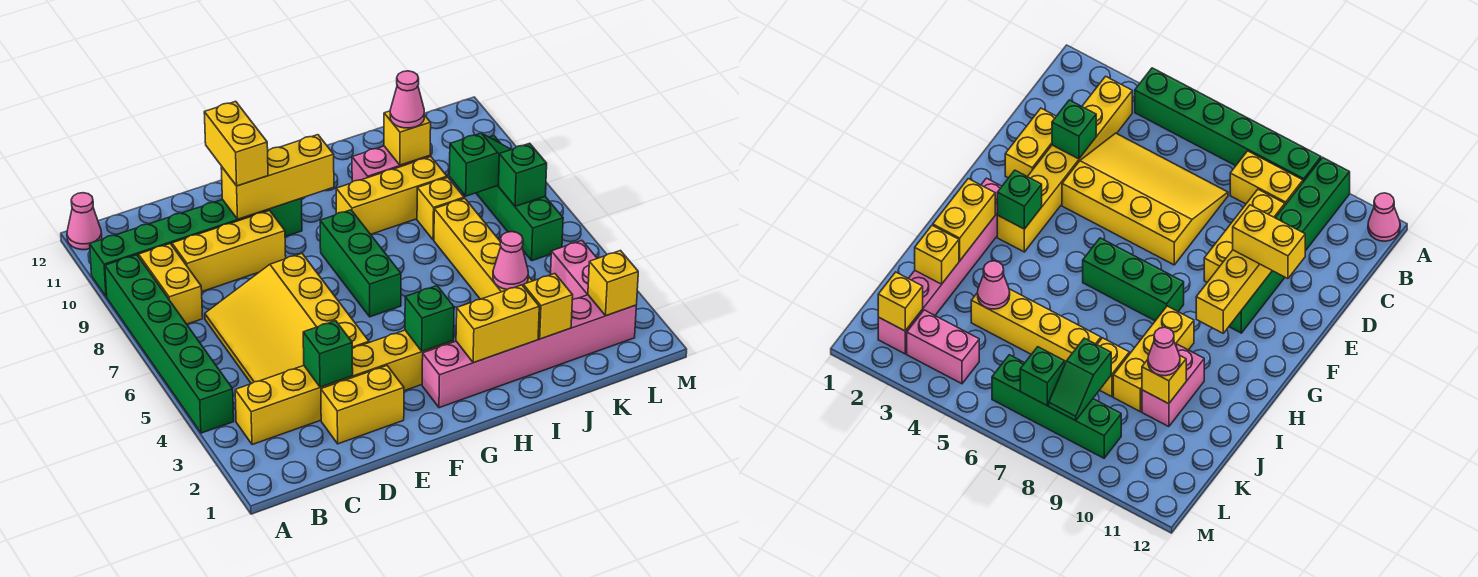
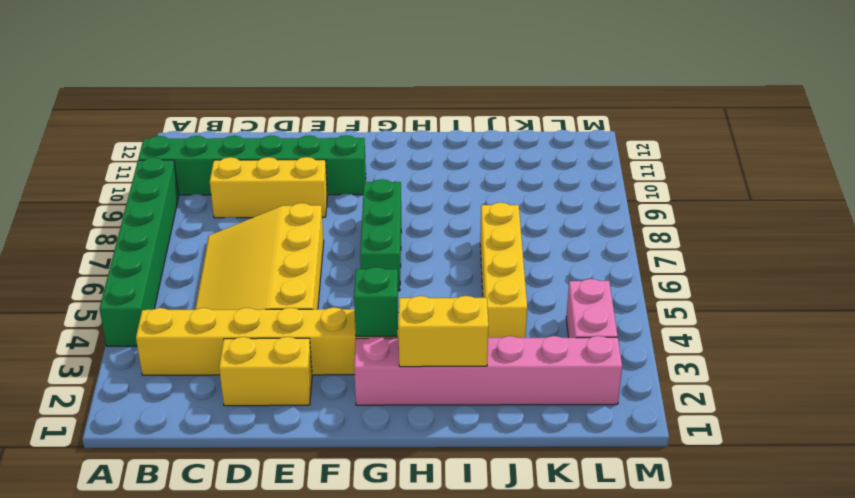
none -> pink cone A12 level 1
none -> yellow brick B8:B9 level 1
none -> yellow brick H9:J9 level 1

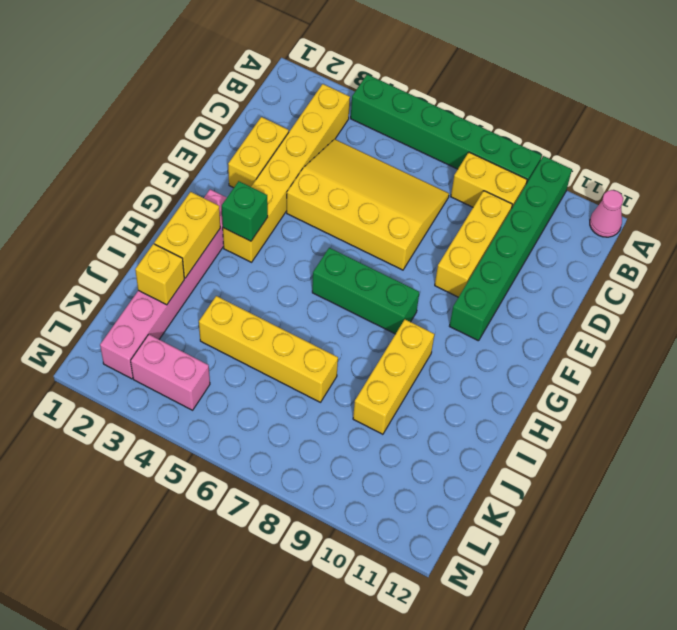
none -> pink brick I10:J10 level 1
none -> yellow brick J8 level 1
none -> green brick L6:L9 level 1

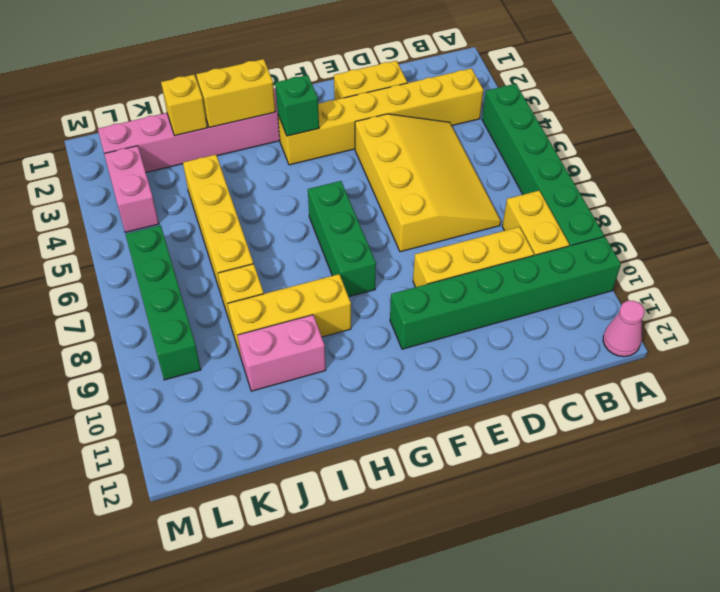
none -> green brick D3 level 2
none -> yellow brick E10:G10 level 2
none -> pink cone J4 level 2

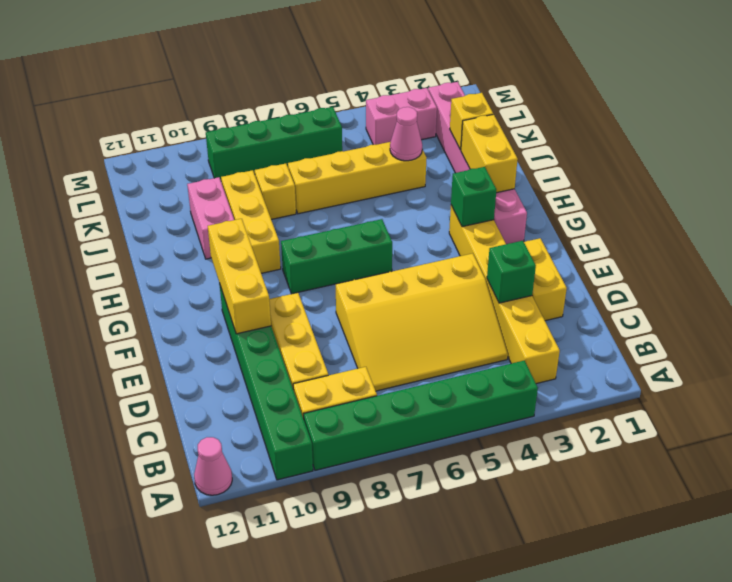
none -> yellow brick J10 level 2
none -> green slope K8:L8 level 2 top K
none -> yellow brick L2 level 2

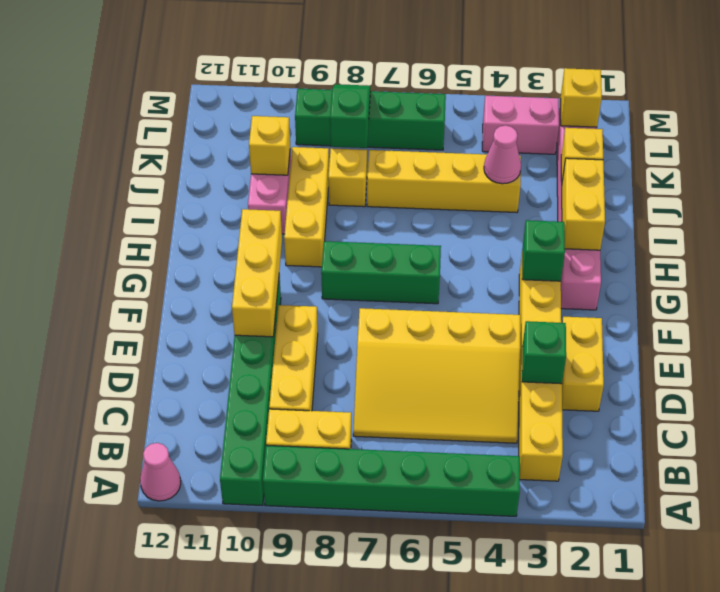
none -> green brick L7 level 2
none -> yellow brick E10:E11 level 3
none -> pink cone J10 level 3

